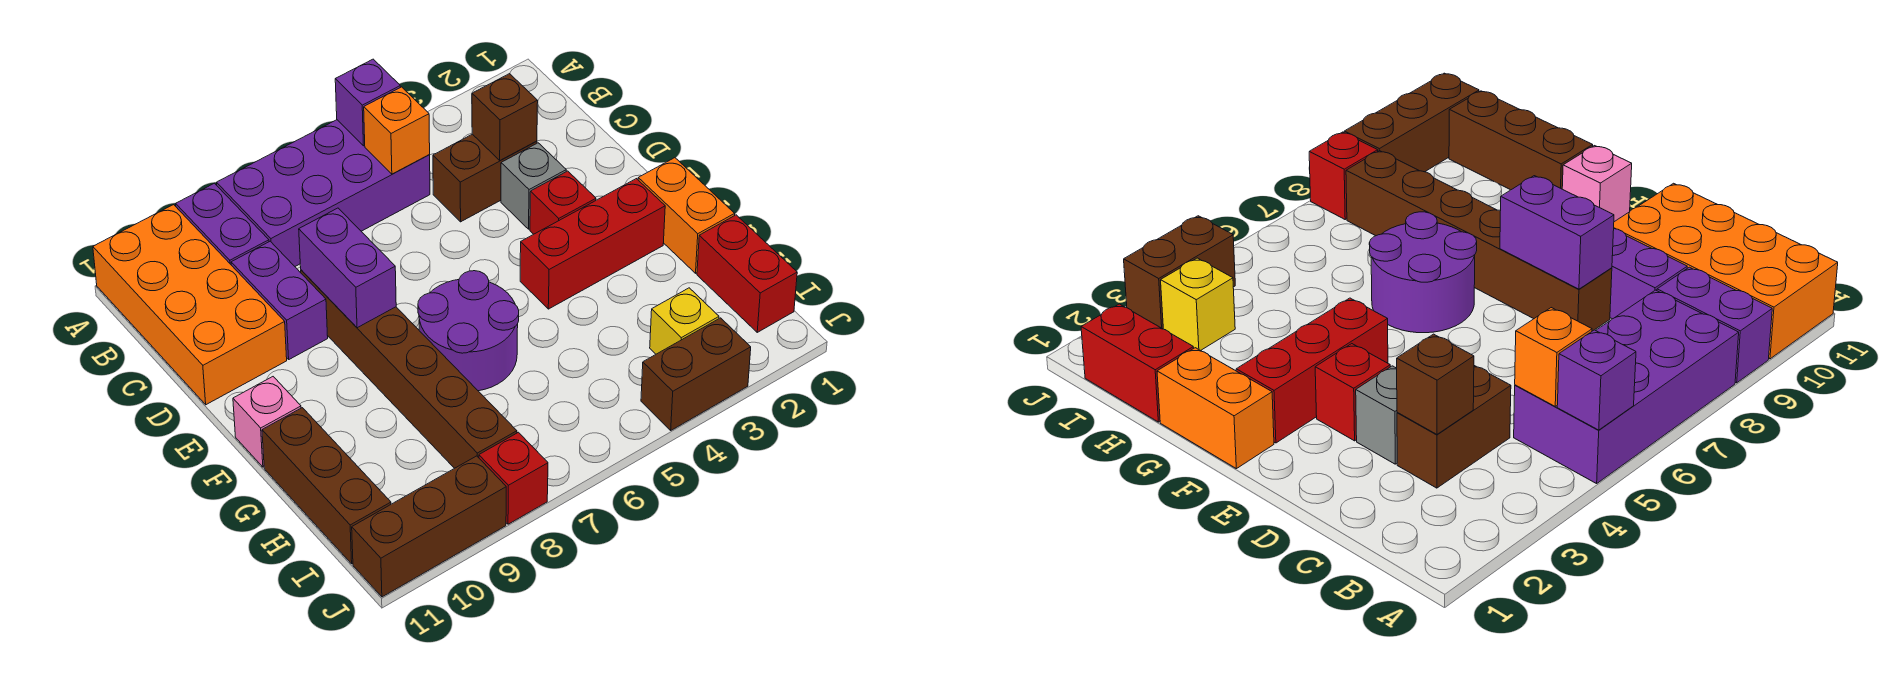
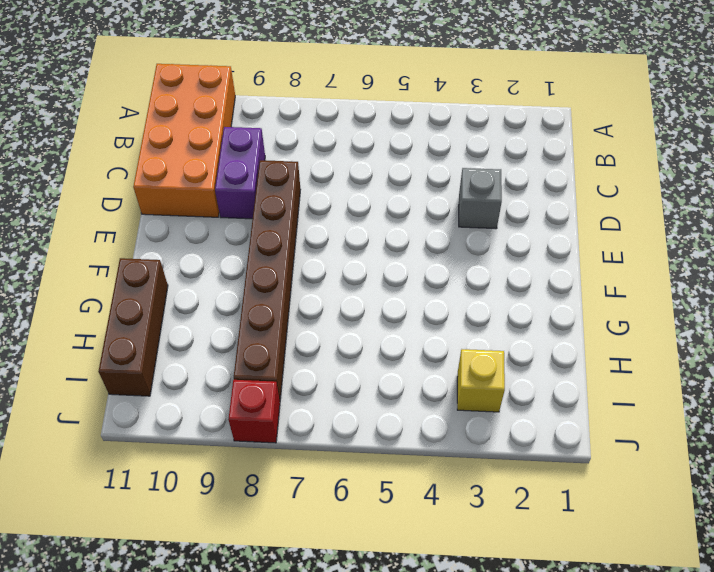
none -> purple brick A5:B8 level 1
none -> purple brick A9:B9 level 1
none -> brown brick C3:C4 level 1

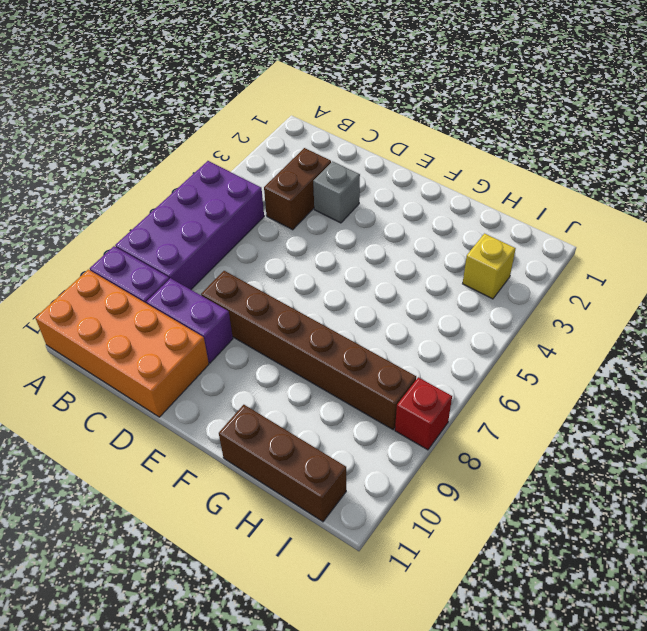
none -> red brick E3 level 1
none -> orange brick F1:G1 level 1
none -> red brick F2:F4 level 1

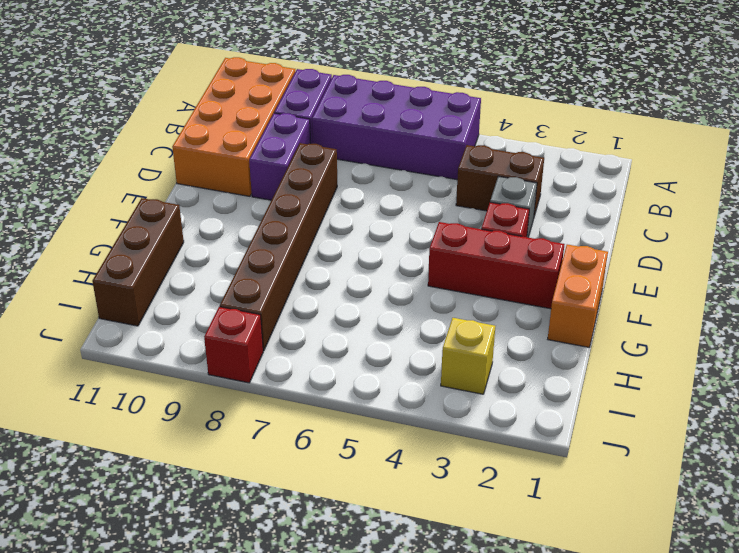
none -> purple round brick F6:G7 level 1
none -> pink brick F11 level 1
none -> red brick H1:I1 level 1

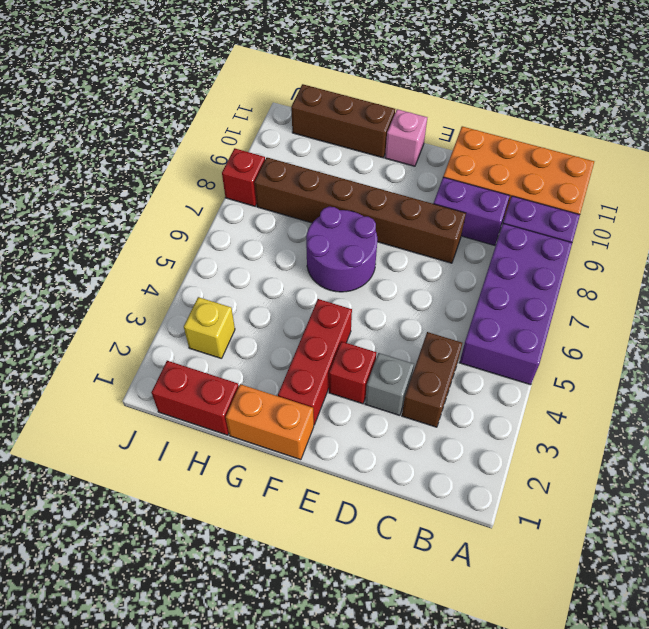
none -> brown brick J3:J4 level 1
none -> brown brick J9:J11 level 1
none -> purple brick A5 level 2

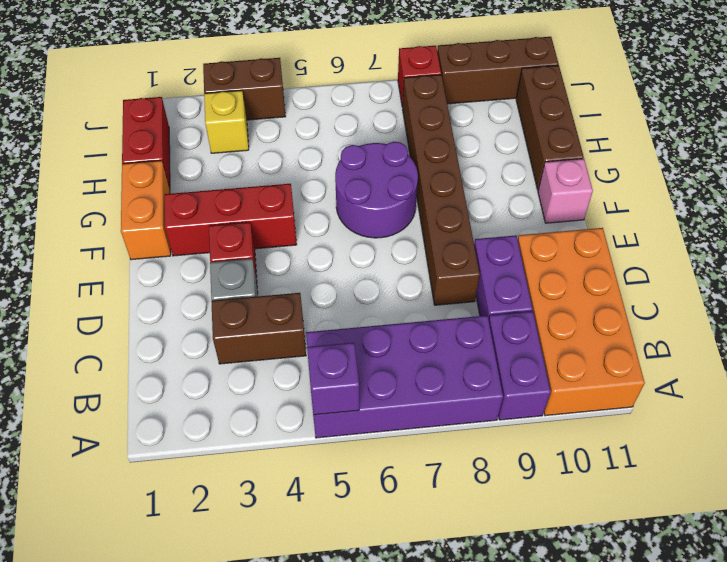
none -> orange brick B5 level 2
none -> brown brick C3 level 2
none -> purple brick D8:E8 level 2

